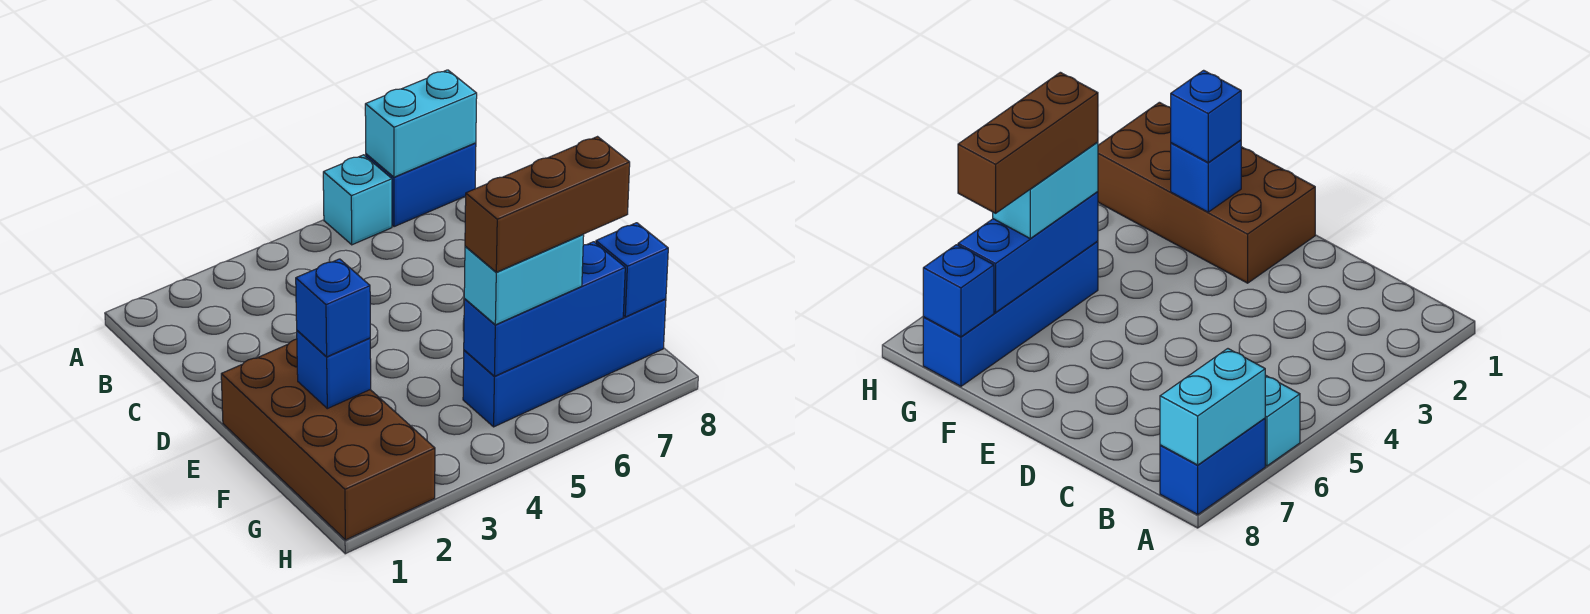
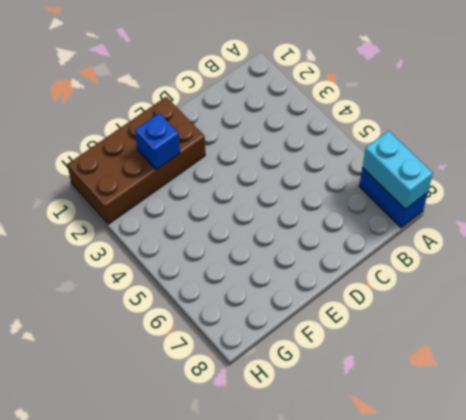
none -> cyan brick A6 level 1
none -> blue brick G5:G8 level 1

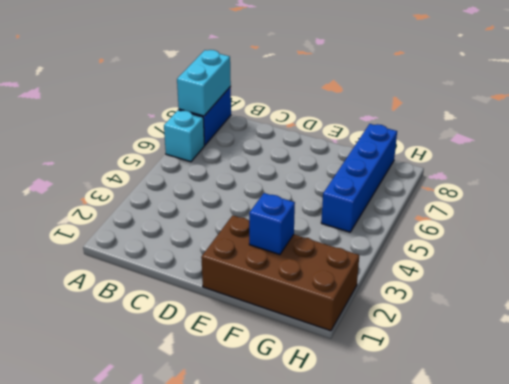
none -> blue brick G5:G7 level 2
none -> blue brick G8 level 2

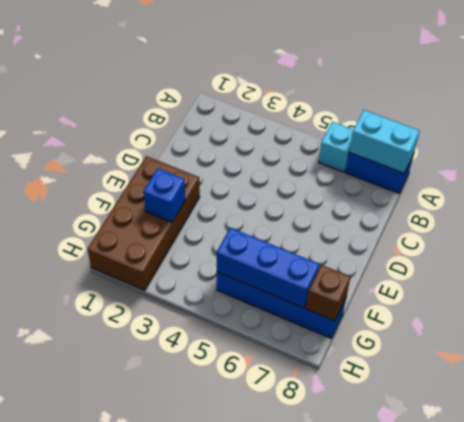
brown brick G8 level 2 -> blue brick G8 level 2
none -> blue brick F2 level 3
none -> cyan brick G5:G6 level 3

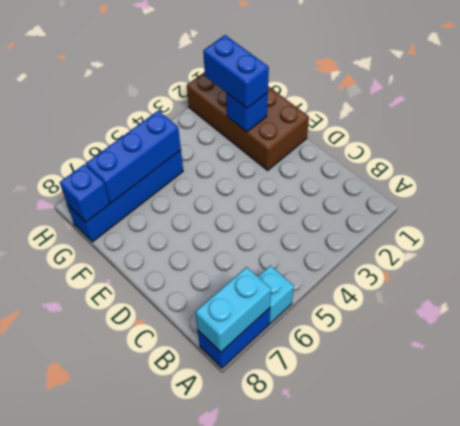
blue brick F2:G2 level 3 -> blue brick F2 level 3
none -> cyan brick G5:G6 level 3
none -> brown brick G5:G7 level 4

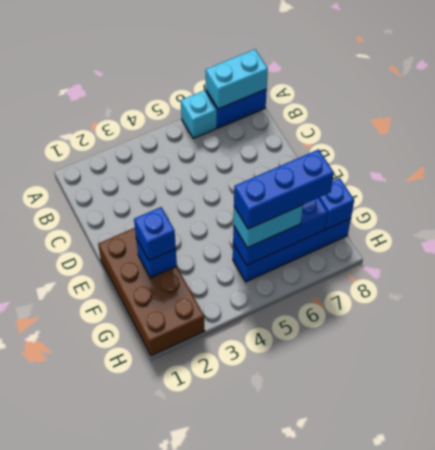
blue brick G5:G7 level 4 -> brown brick G5:G7 level 4

